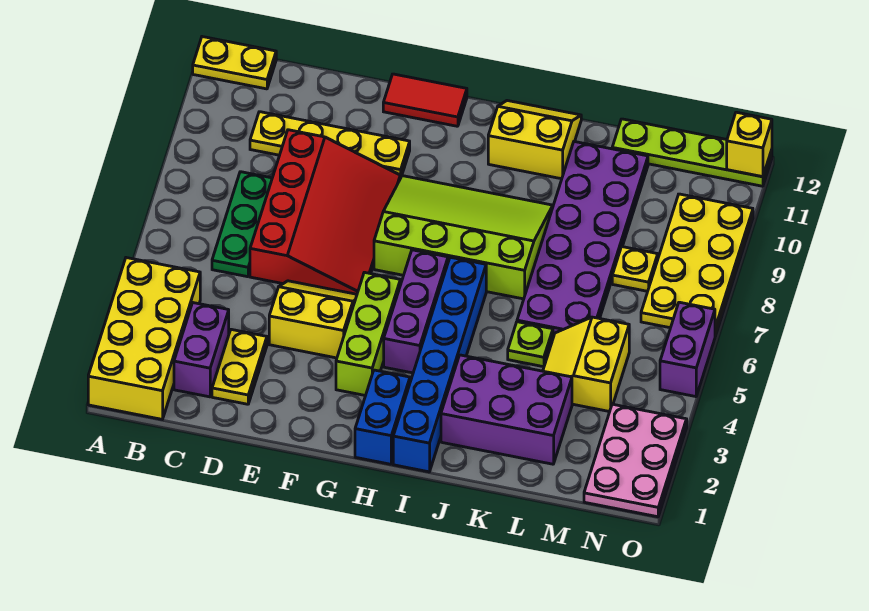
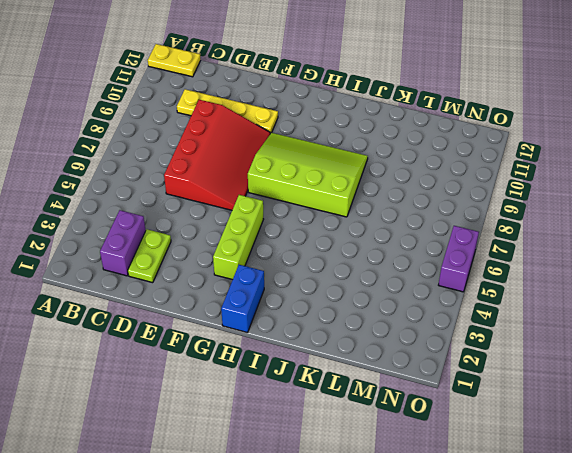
lime plate D2:D3 level 1 -> yellow plate D2:D3 level 1
none -> yellow brick A1:B4 level 1
none -> green plate C6:C8 level 1
none -> yellow slope E4:F5 level 1 top 4

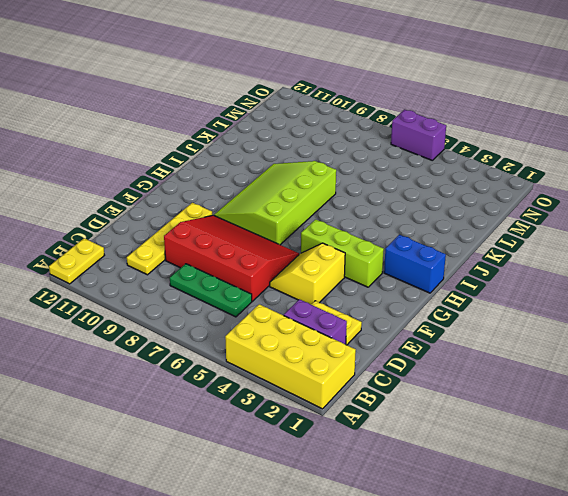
none -> red tile F12:G12 level 1
none -> purple brick H4:H6 level 1
none -> blue brick I1:I6 level 1

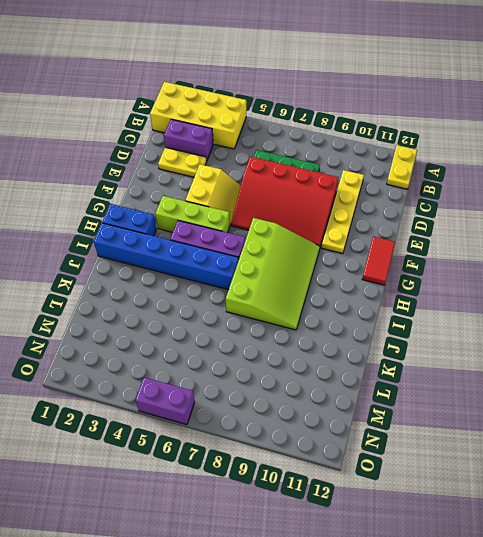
none -> yellow slope I11:J12 level 1 top 11
none -> purple brick J2:L3 level 1
none -> lime plate K5 level 1

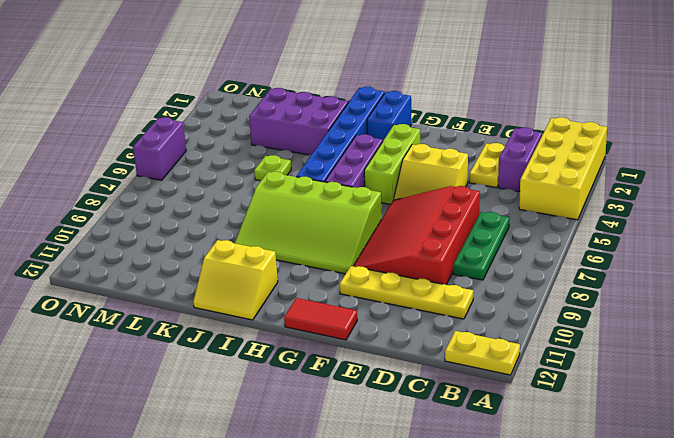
none -> purple plate K6:L11 level 1
none -> yellow slope L4:M5 level 1 top M
none -> lime plate L12:O12 level 1

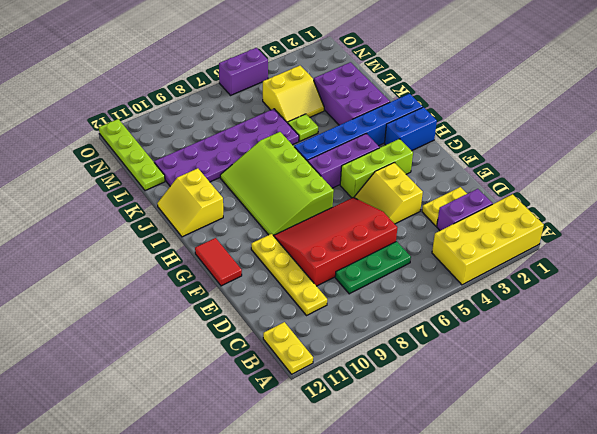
none -> yellow plate M8 level 1
none -> pink plate N1:O3 level 1
none -> yellow plate N7:O10 level 1

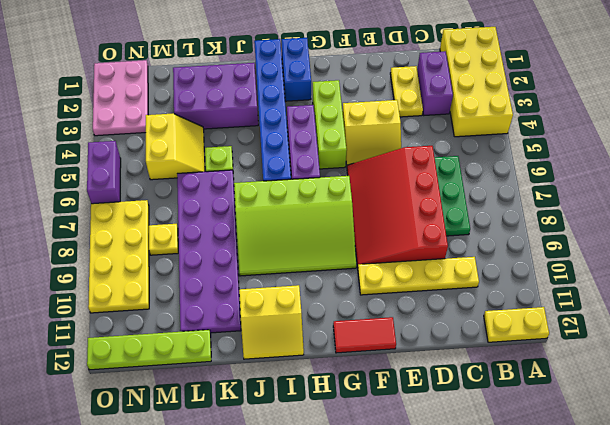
none -> yellow brick O12 level 2

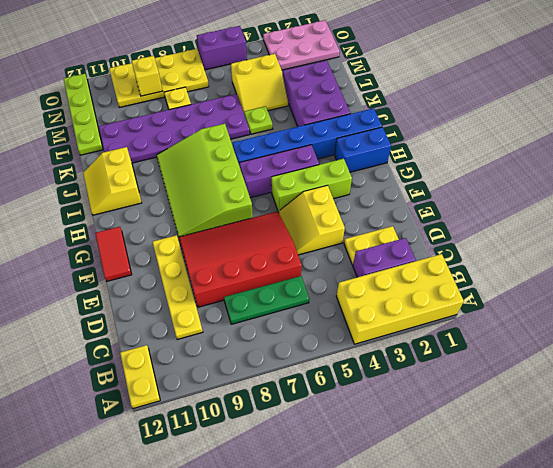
yellow brick N9 level 2 -> yellow brick O12 level 2

